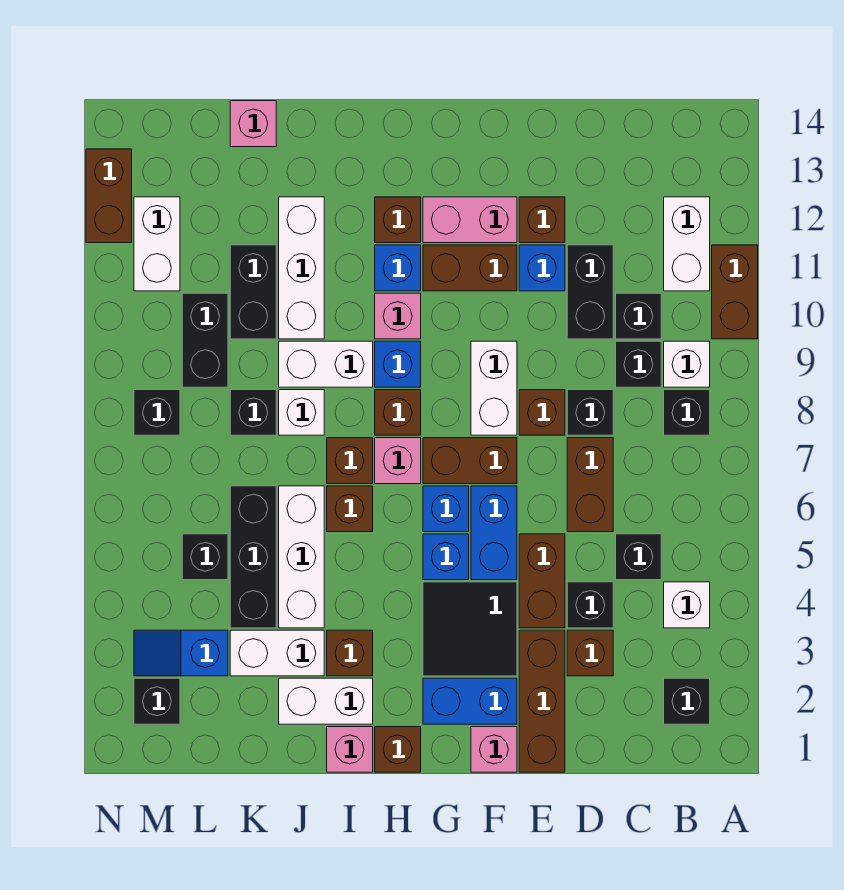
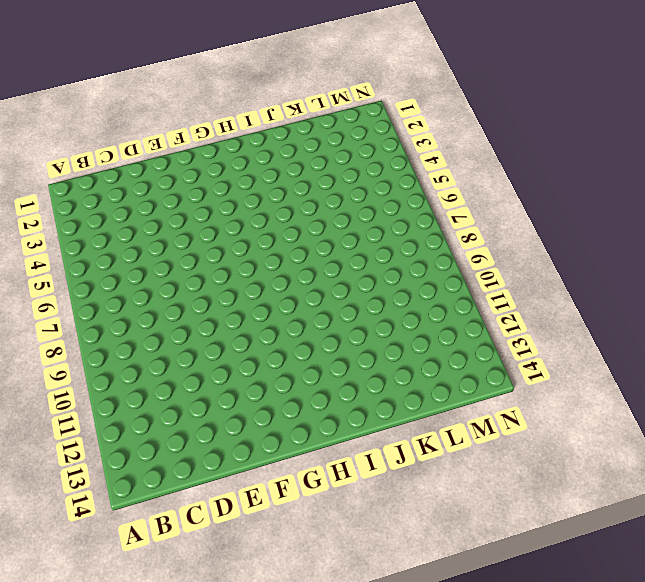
none -> brown brick A10:A11 level 1
none -> black brick B2 level 1
none -> white brick B4 level 1
none -> black brick B8 level 1

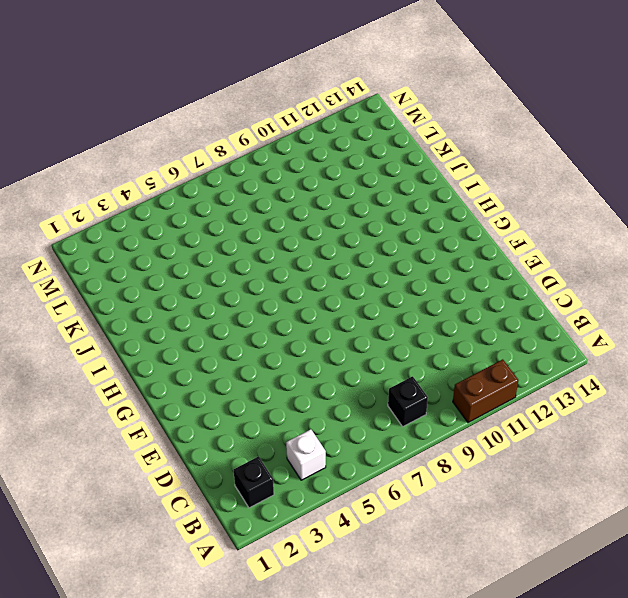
none -> white brick B9 level 1
none -> white brick B11:B12 level 1
none -> black brick C5 level 1
none -> black brick C9 level 1

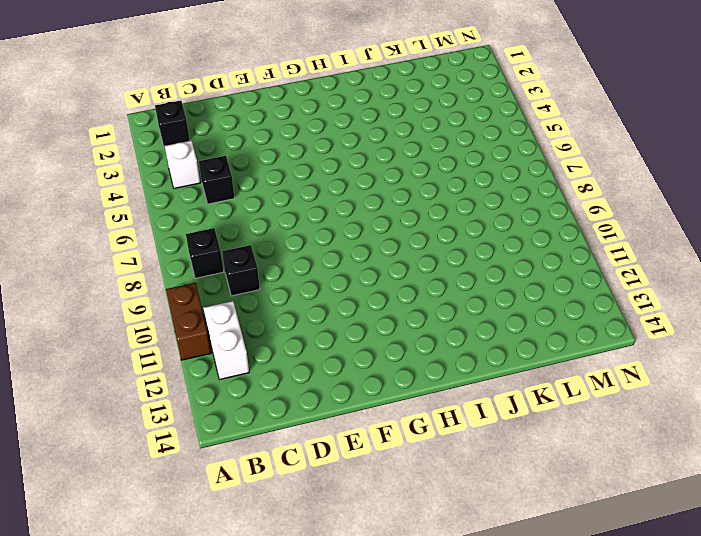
none -> white brick B9 level 1
none -> black brick C10 level 1
none -> brown brick D3 level 1
none -> black brick D4 level 1

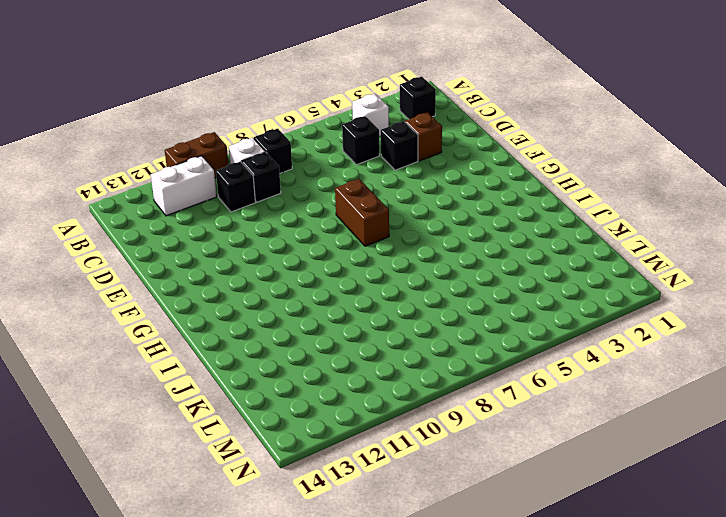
none -> brown brick D6:D7 level 1
none -> black brick D8 level 1
none -> black brick D10:D11 level 1
none -> brown brick E1:E3 level 1

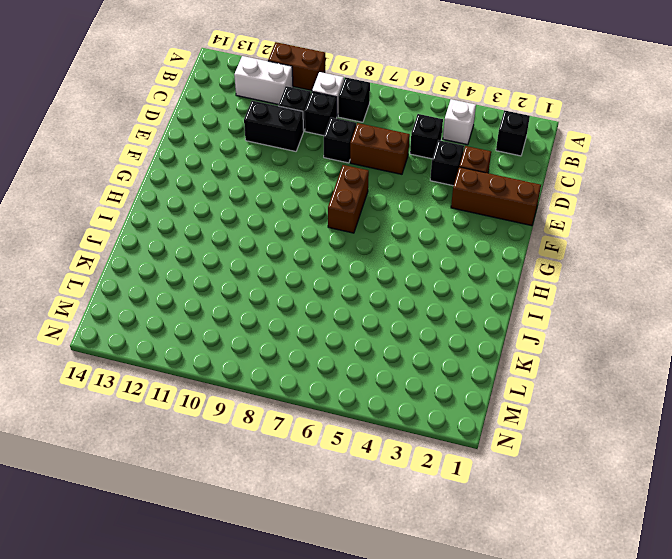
none -> brown brick E4:E5 level 1
none -> brown brick E8 level 1
none -> blue brick E11 level 1
none -> brown brick E12 level 1

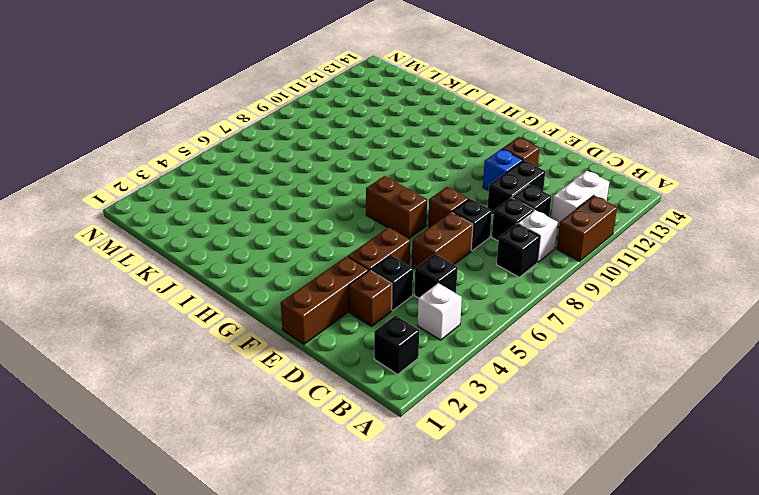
none -> pink brick F1 level 1
none -> blue brick F2:G2 level 1
none -> black tile F3:G4 level 1
none -> blue brick F5:F6 level 1

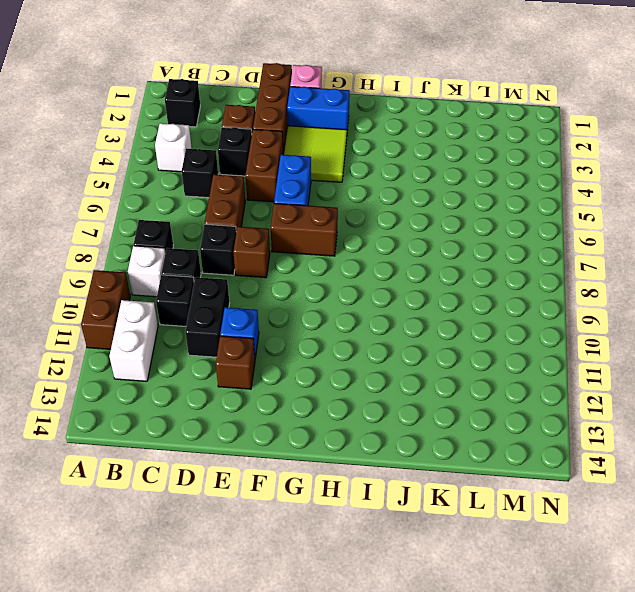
lime tile F3:G4 level 1 -> black tile F3:G4 level 1
none -> white brick F8:F9 level 1
none -> brown brick F11:G11 level 1
none -> pink brick F12:G12 level 1
none -> blue brick G5 level 1

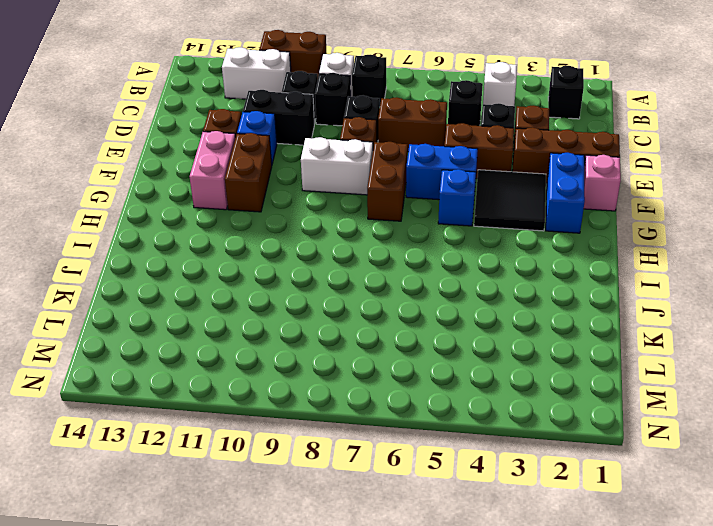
none -> blue brick G6 level 1
none -> brown brick H1 level 1
none -> pink brick H7 level 1
none -> brown brick H8 level 1

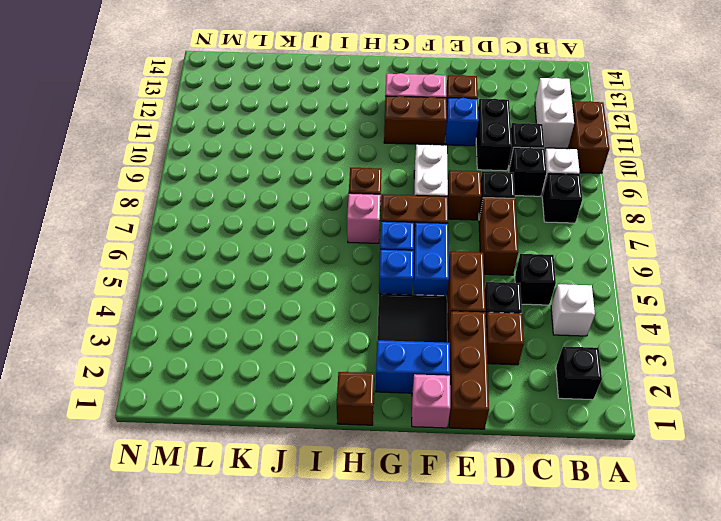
none -> blue brick H9 level 1
none -> pink brick H10 level 1
none -> blue brick H11 level 1
none -> brown brick H12 level 1

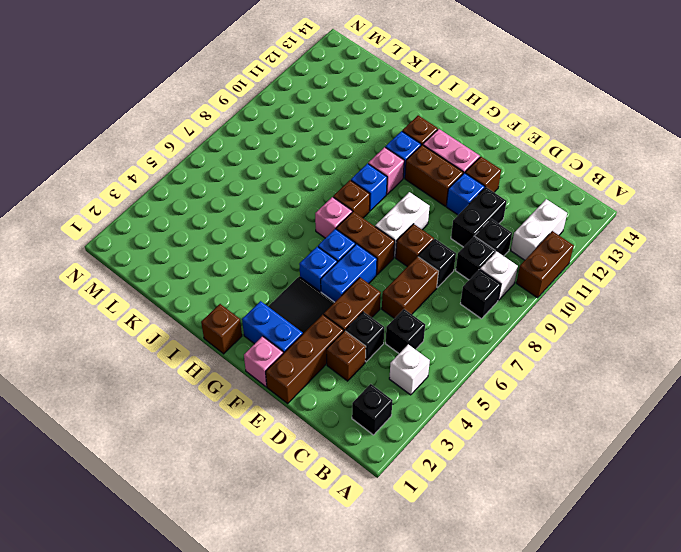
none -> pink brick I1 level 1
none -> white brick I2:J2 level 1
none -> brown brick I3 level 1
none -> brown brick I6 level 1

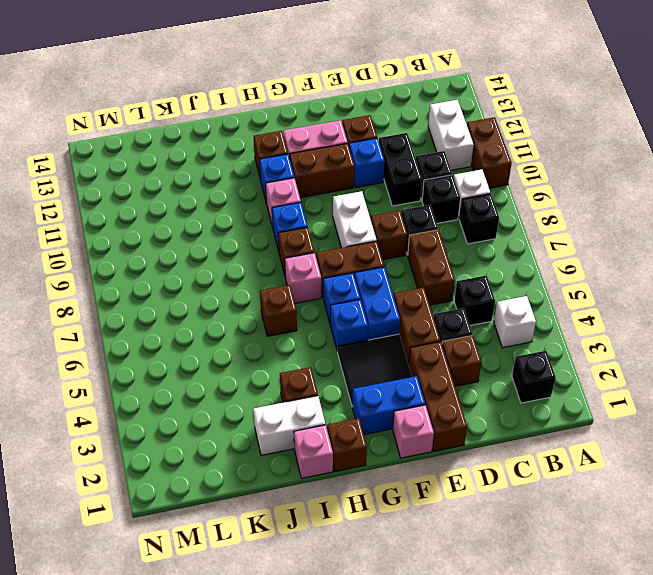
none -> brown brick I7 level 1
none -> white brick I9:J9 level 1
none -> white brick J3:K3 level 1
none -> white brick J4:J6 level 1

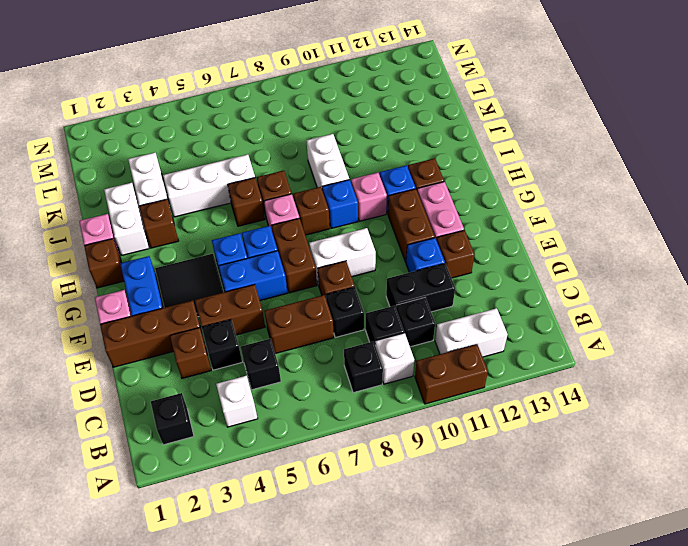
none -> white brick J8 level 1
none -> white brick J10:J12 level 1
none -> black brick K4:K6 level 1
none -> black brick K8 level 1

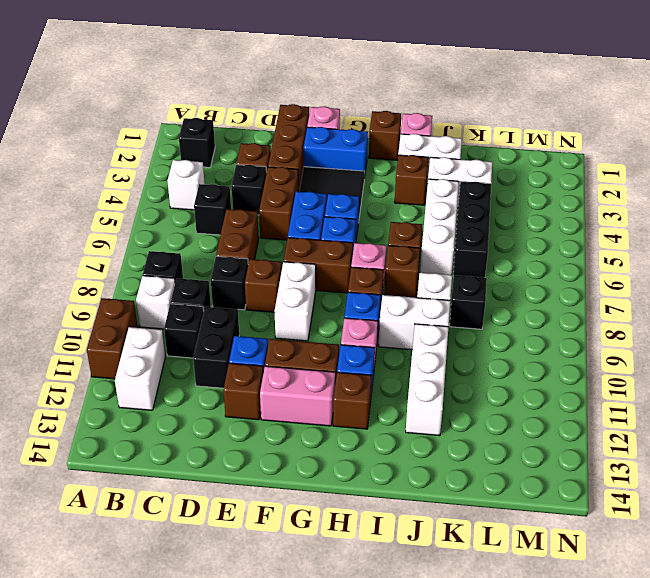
none -> black brick K10:K11 level 1
none -> pink brick K14 level 1
none -> blue slope L3:M3 level 1 top L
none -> black brick L5 level 1

